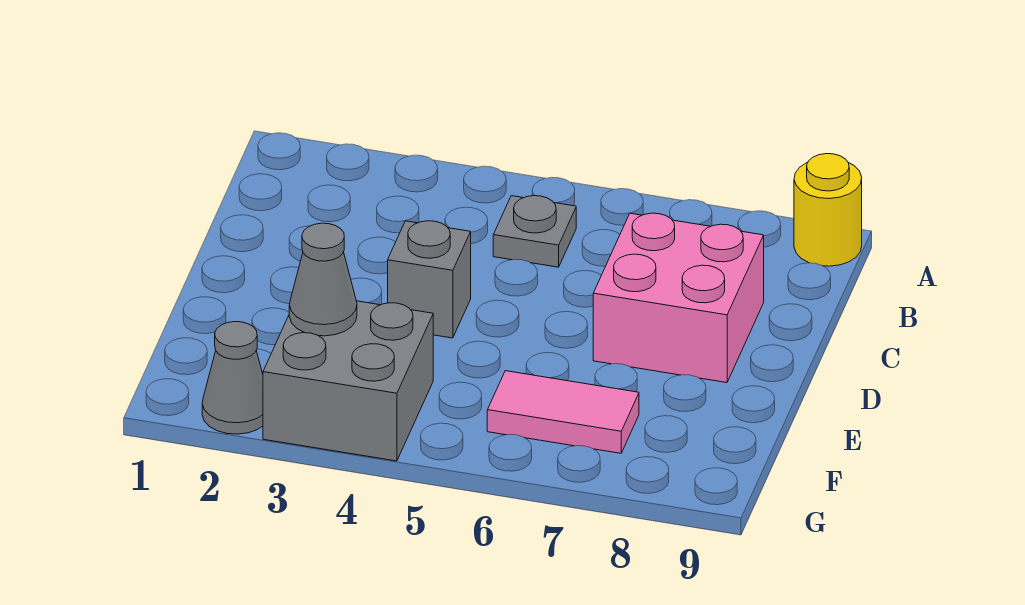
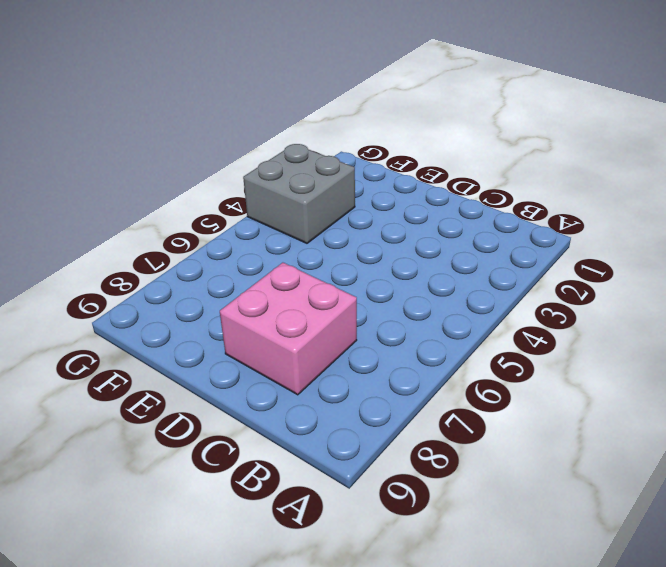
none -> yellow round brick A9 level 1
none -> grey plate B5 level 1

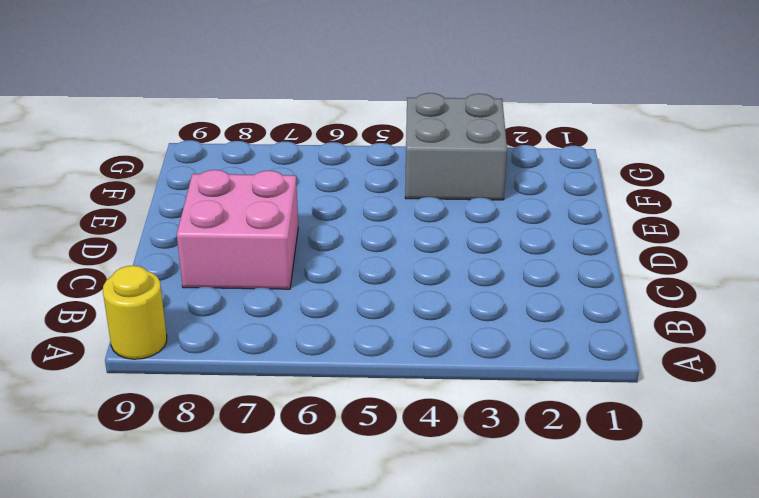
none -> grey plate B5 level 1
none -> grey brick D4 level 1

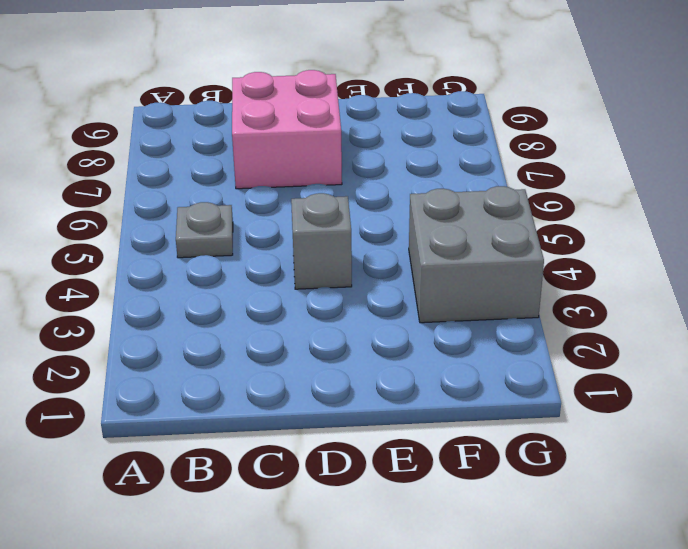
none -> yellow round brick A9 level 1
none -> pink tile F6:F7 level 1

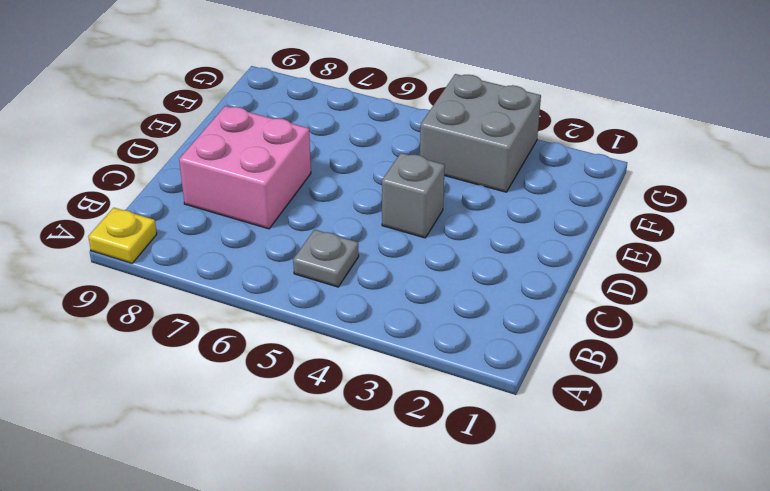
yellow plate A9 level 1 -> yellow round brick A9 level 1
none -> pink tile F6:F7 level 1
none -> grey cone G2 level 1

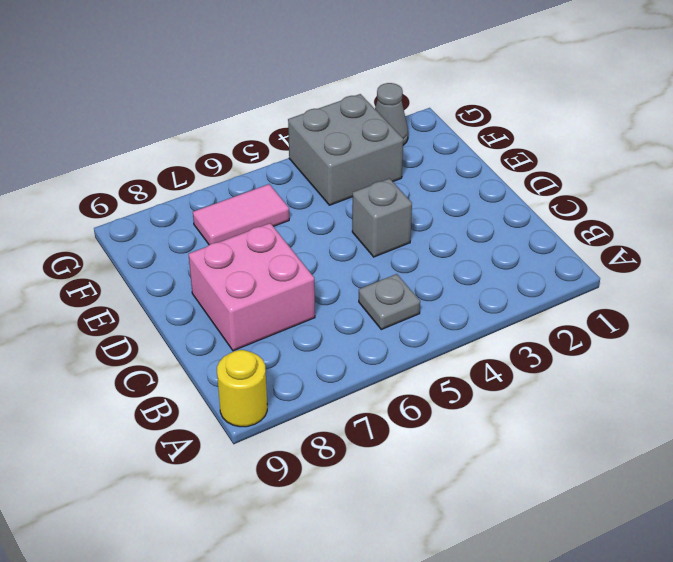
none -> grey cone F3 level 2

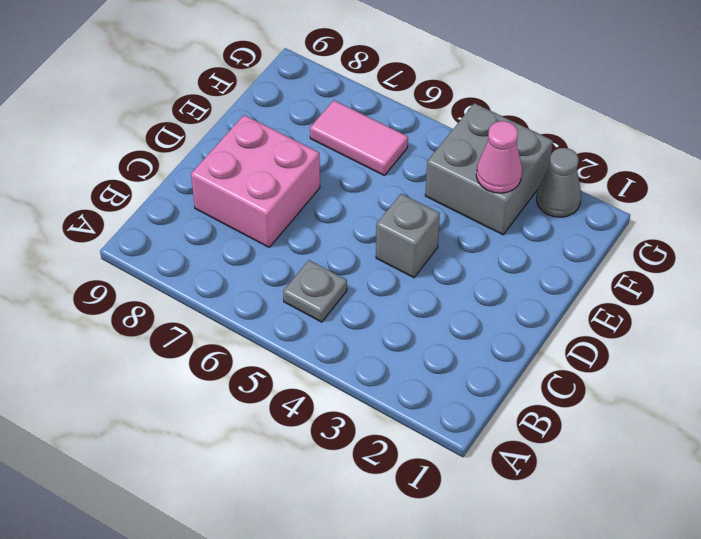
pink cone F3 level 2 -> grey cone F3 level 2
none -> yellow round brick A9 level 1

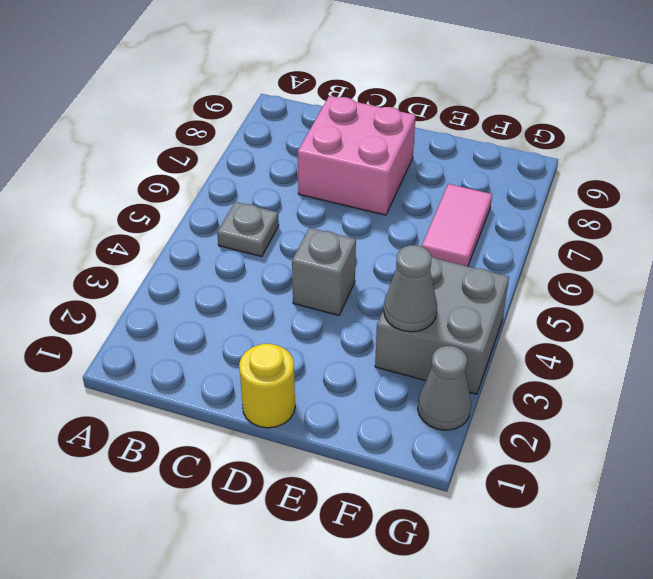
yellow round brick D1 level 1 -> yellow round brick A9 level 1

